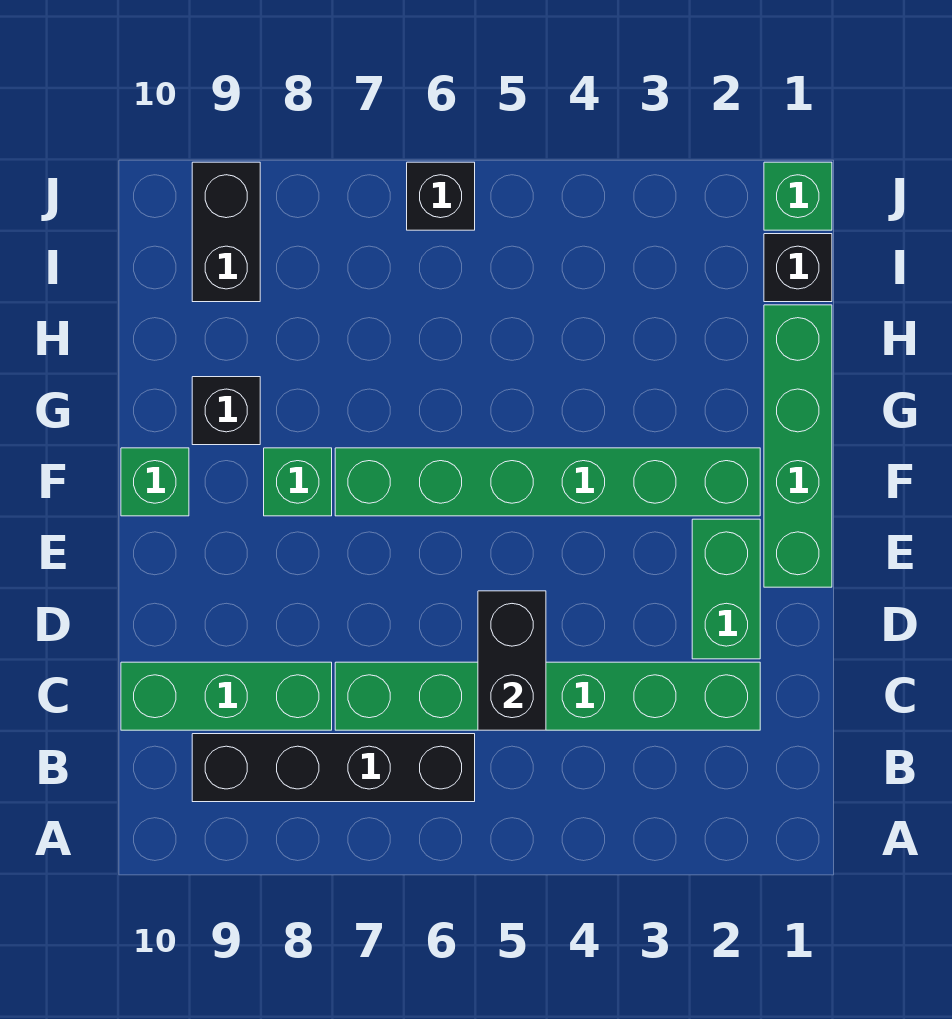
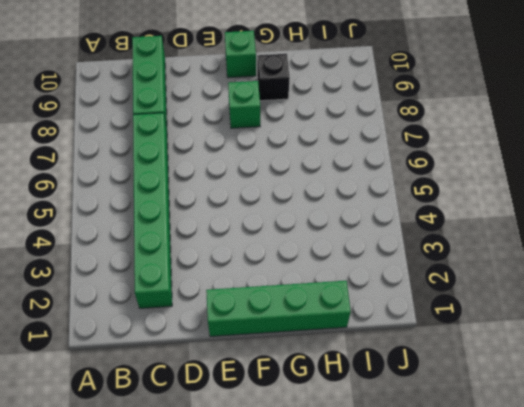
none -> black brick B6:B9 level 1
none -> green brick D2:E2 level 1
none -> green brick F2:F7 level 1

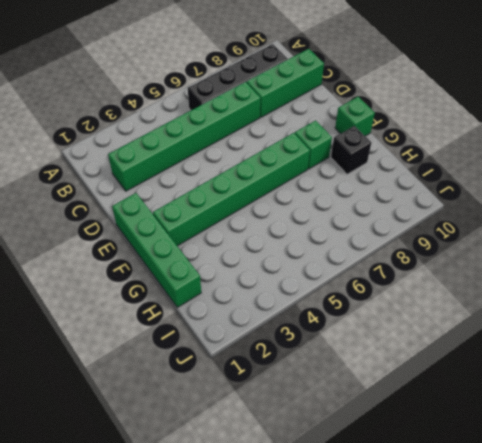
none -> green brick D2:E2 level 1
none -> black brick I1 level 1
none -> black brick I9:J9 level 1

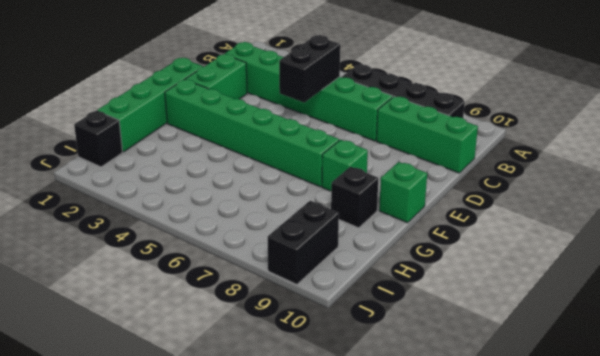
none -> green brick J1 level 1
none -> black brick J6 level 1

